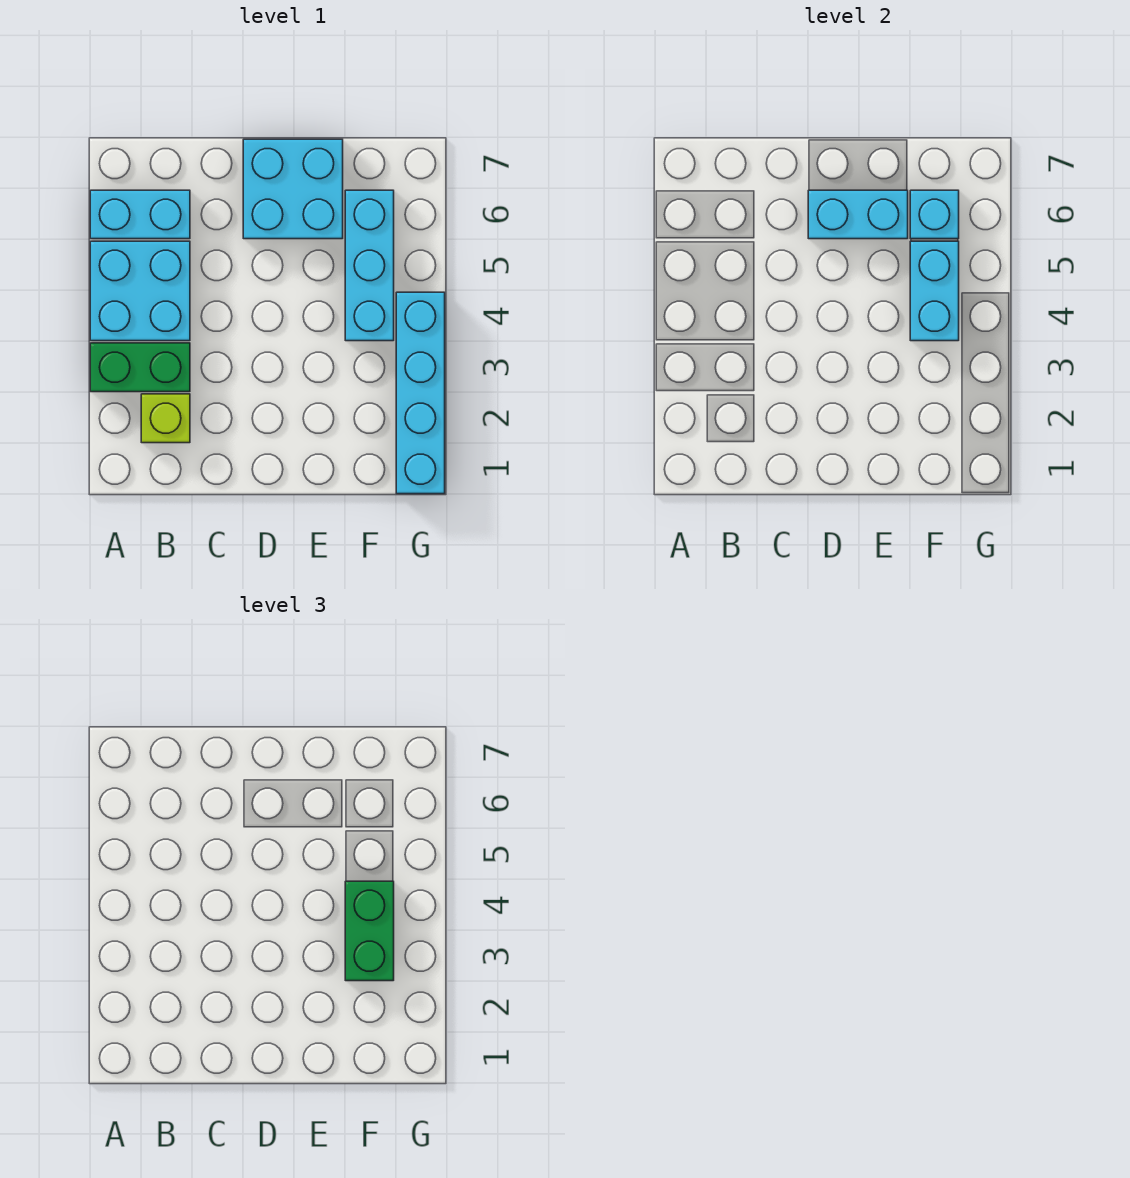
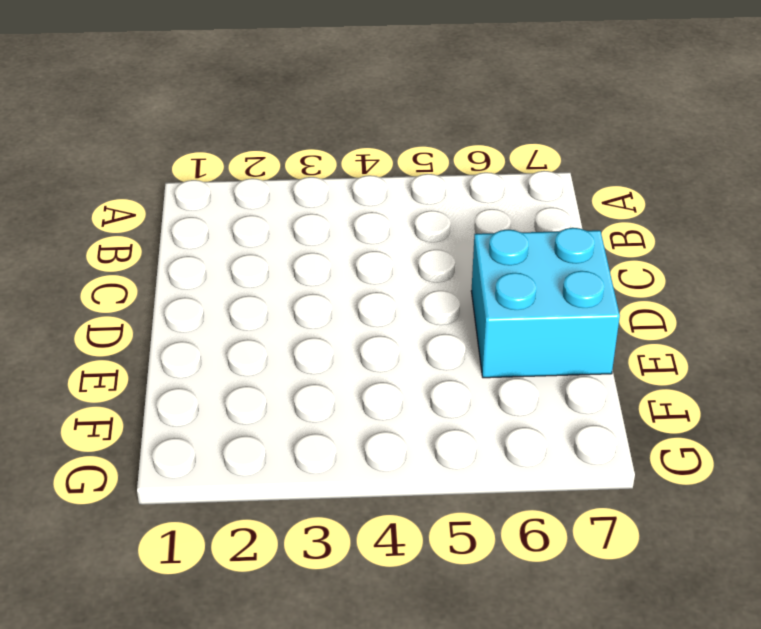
none -> green brick A3:B3 level 1
none -> cyan brick A4:B5 level 1

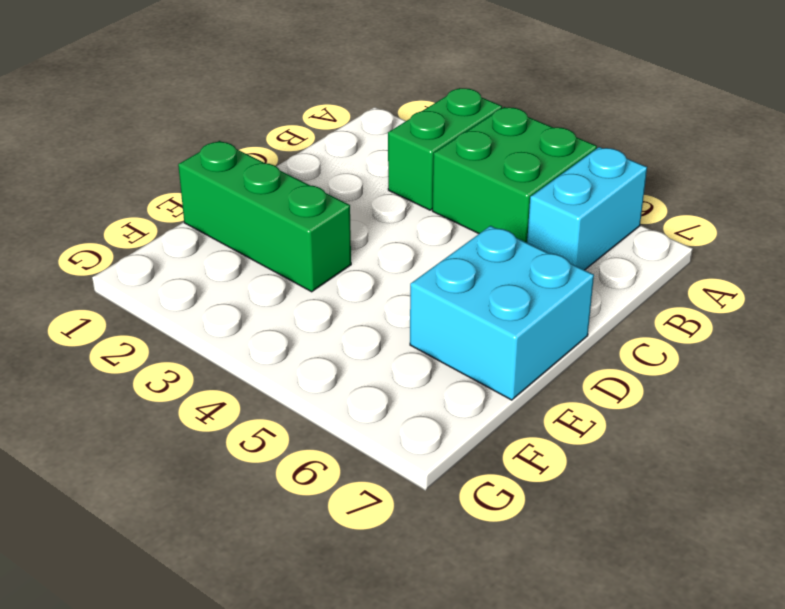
green brick A4:B5 level 1 -> cyan brick A4:B5 level 1
green brick E1:E3 level 1 -> none
none -> lime brick B2 level 1
none -> cyan brick F4:F6 level 1

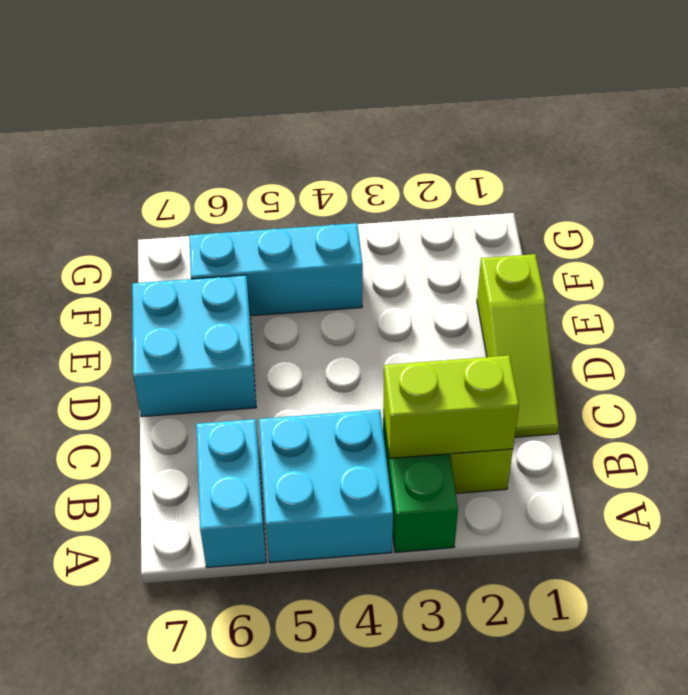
lime brick B2:B3 level 2 -> none
lime slope C1:E1 level 1 top E -> none
none -> cyan brick G1:G4 level 1
none -> cyan brick D6:E6 level 2

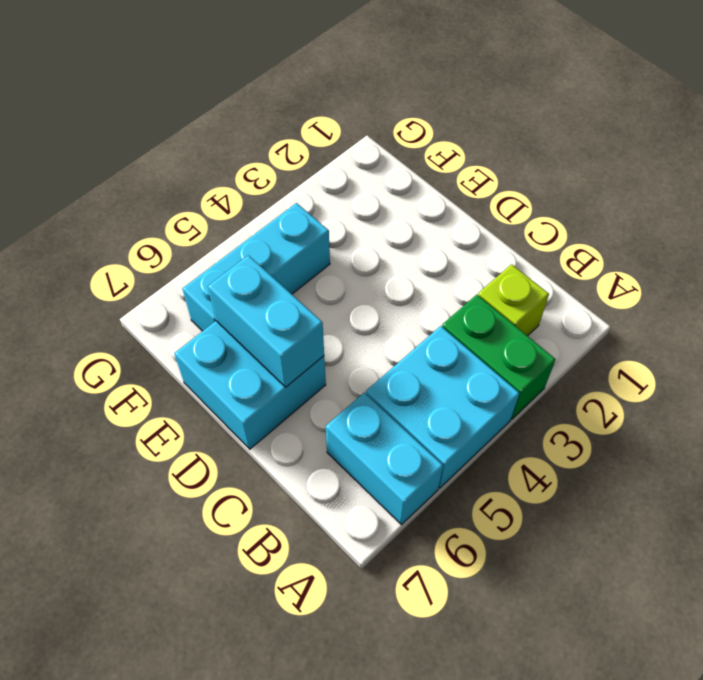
none -> cyan brick G1:G4 level 1
none -> cyan brick F4:F5 level 2

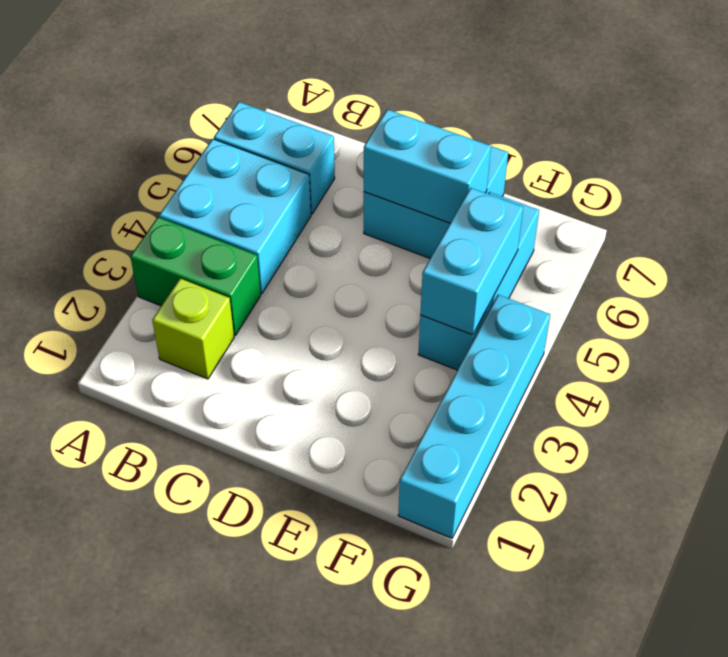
none -> cyan brick F6 level 2
none -> green brick F3:F4 level 3

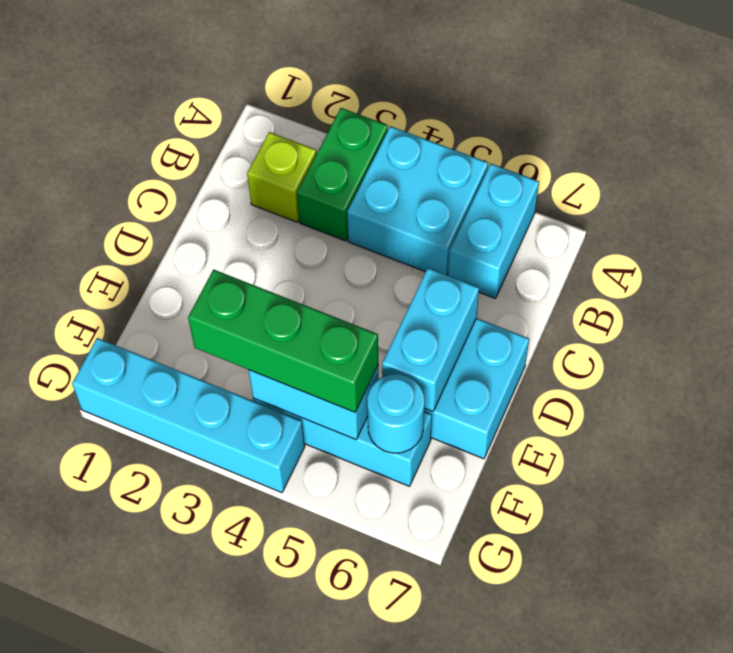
green brick F3:F5 level 3 -> green brick F3:F4 level 3
cyan round brick F6 level 2 -> cyan brick F6 level 2

